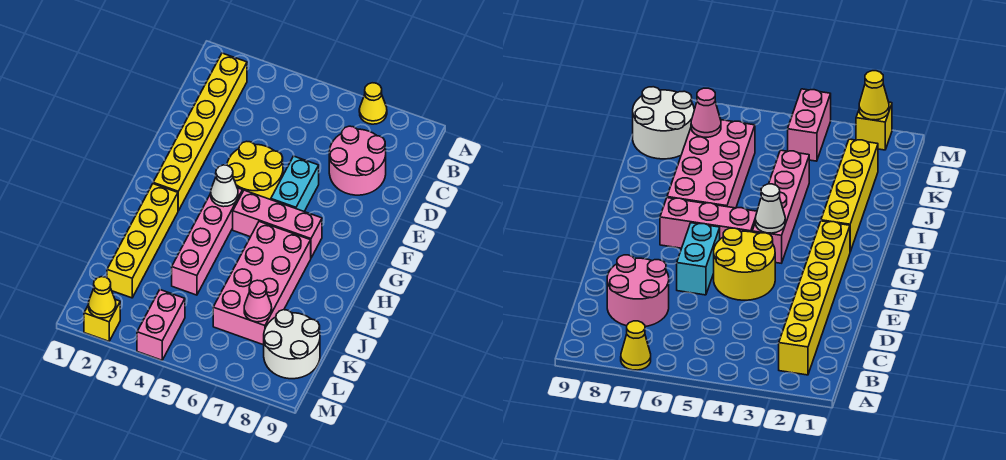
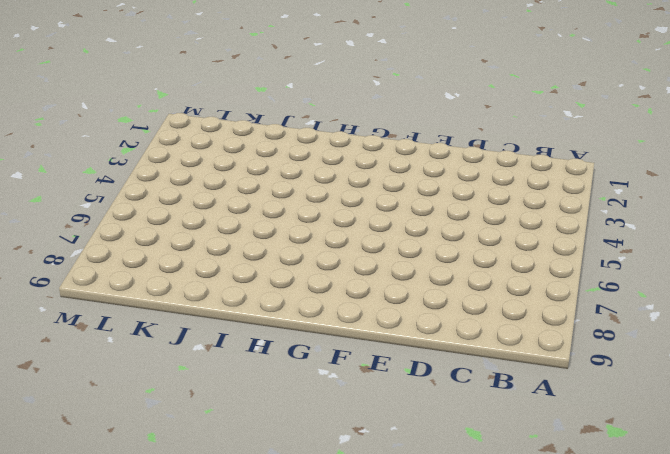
none -> yellow cone A7 level 1
none -> yellow brick B2:G2 level 1
none -> pink round brick C7:D8 level 1

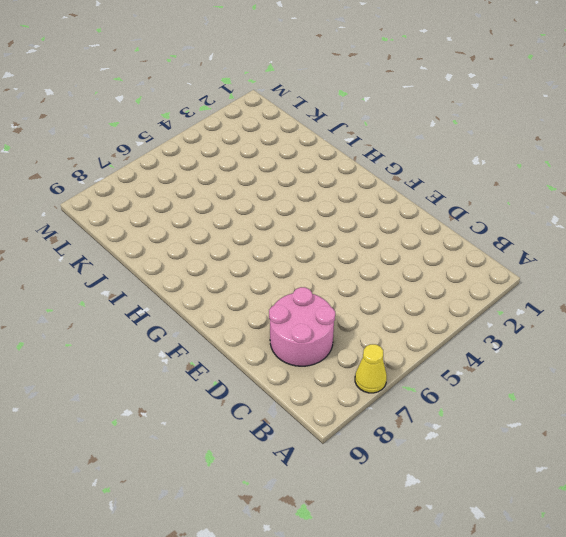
none -> yellow brick B2:G2 level 1
none -> yellow round brick E4:F5 level 1
none -> cyan brick E6:F6 level 1

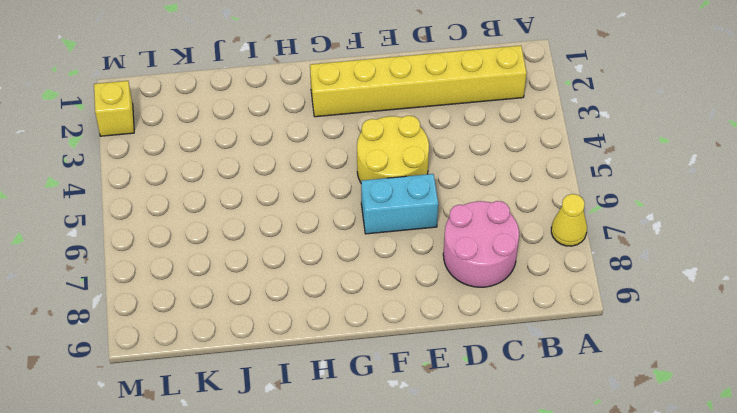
none -> pink brick G4:J4 level 1
none -> pink brick G5:G7 level 1
none -> yellow brick H2:K2 level 1

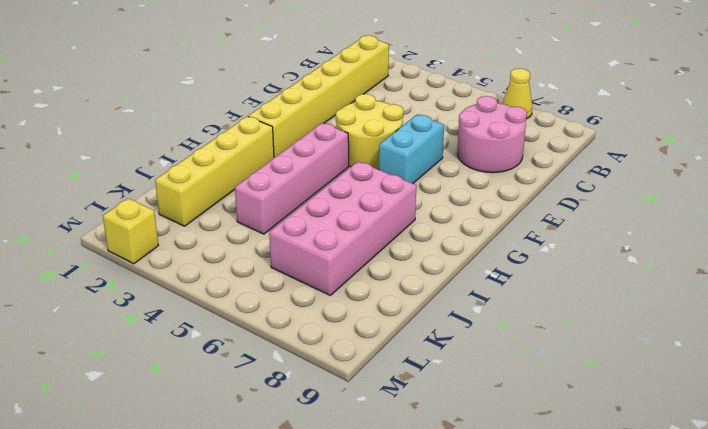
none -> pink brick G5:G7 level 1
none -> white round brick K8:L9 level 1
none -> pink brick L4:M4 level 1

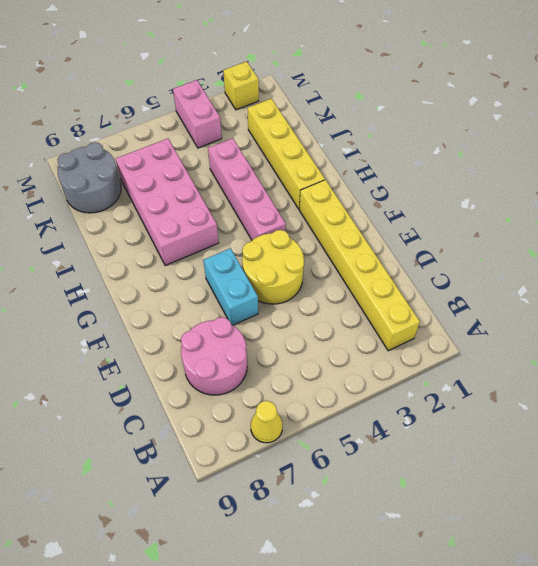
grey round brick K8:L9 level 1 -> white round brick K8:L9 level 1
none -> pink brick G5:G7 level 1
none -> white cone G4 level 2
none -> pink cone K7 level 2

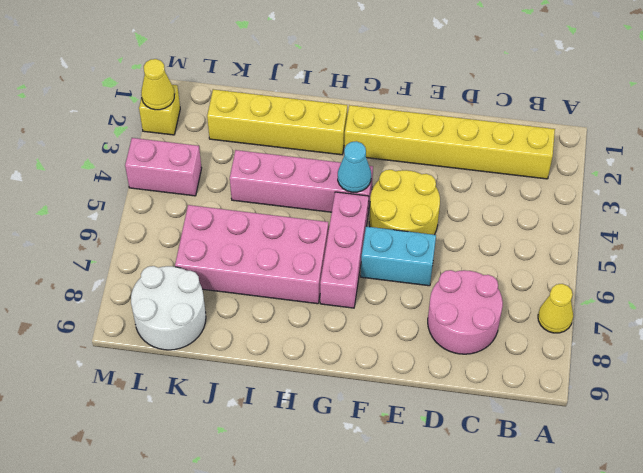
cyan cone G4 level 2 -> white cone G4 level 2
none -> pink cone K7 level 2

